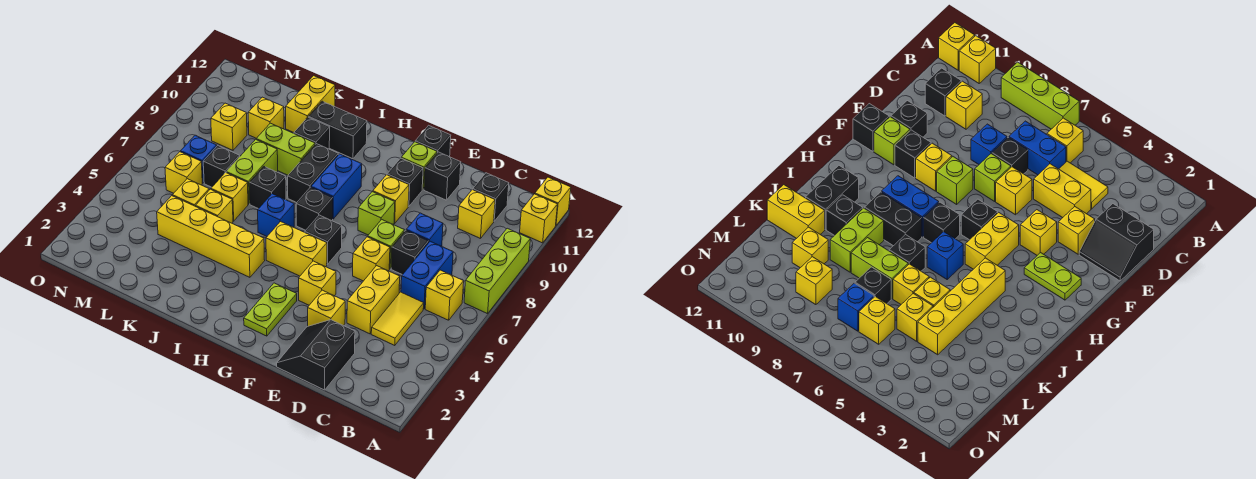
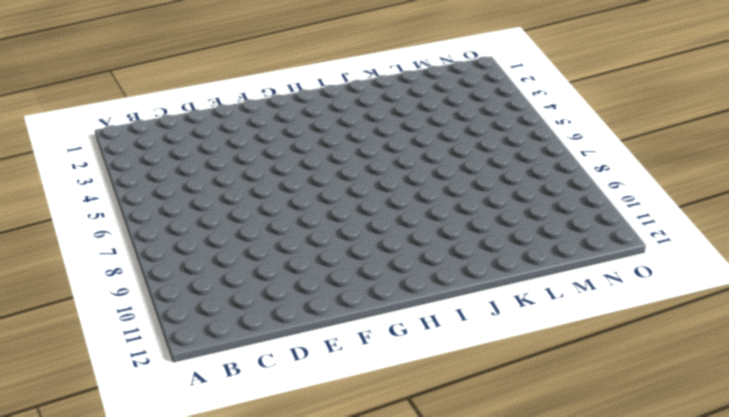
none -> lime brick A7:A9 level 1
none -> yellow brick A11 level 1
none -> yellow brick A12 level 1
none -> yellow brick B6 level 1

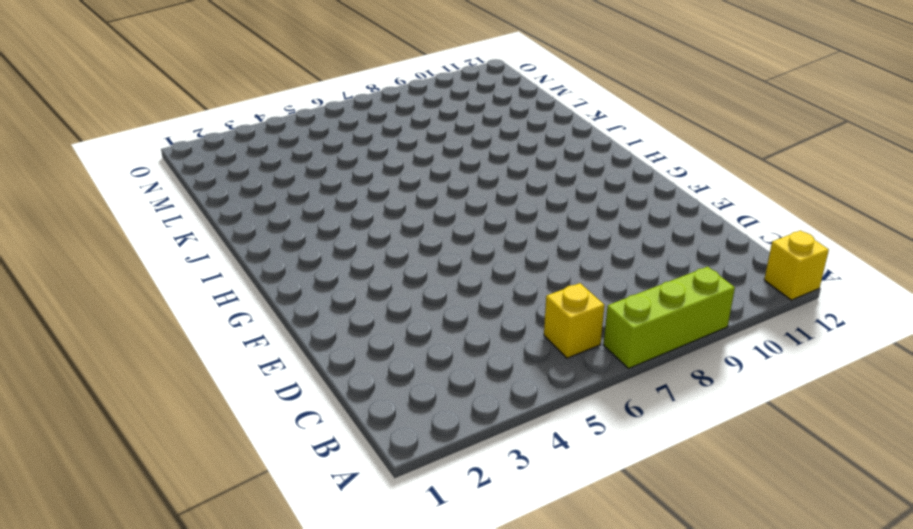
none -> yellow brick A11 level 1
none -> yellow tile C4:C5 level 1
none -> blue brick C6:C7 level 1
none -> yellow brick C10 level 1

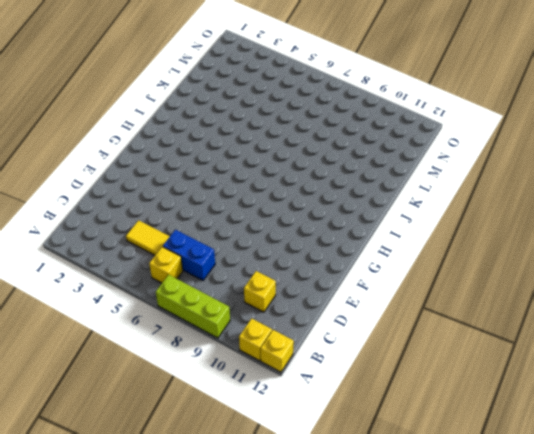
none -> black brick C11 level 1
none -> black slope D1:E2 level 1 top D
none -> yellow brick D4:D5 level 1
none -> black brick D7 level 1

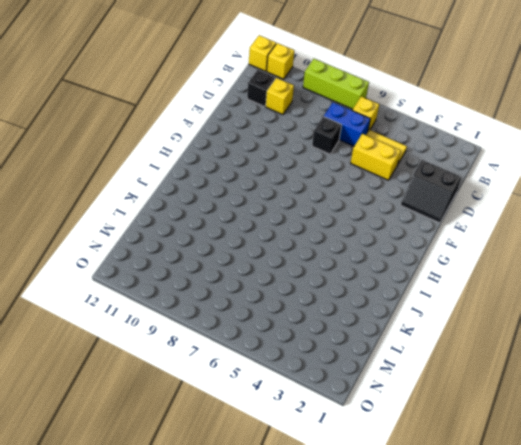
none -> blue brick D8 level 1
none -> yellow brick E3 level 1
none -> yellow brick E6 level 1
none -> lime brick E7 level 1

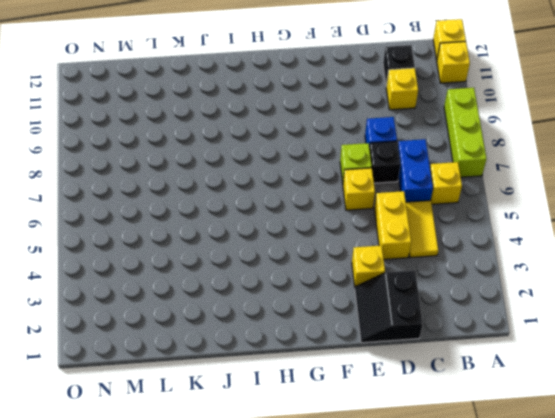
none -> black brick E11 level 1
none -> yellow brick F4 level 1
none -> lime brick F8 level 1
none -> yellow brick F9 level 1

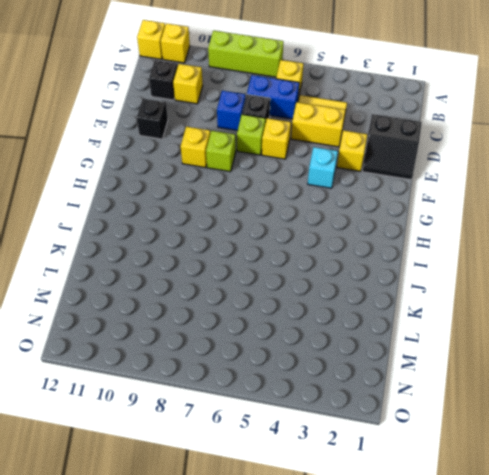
cyan brick F4 level 1 -> yellow brick F4 level 1
none -> black brick F10 level 1
none -> lime brick F11 level 1
none -> black brick F12 level 1
none -> lime plate G2:G3 level 1

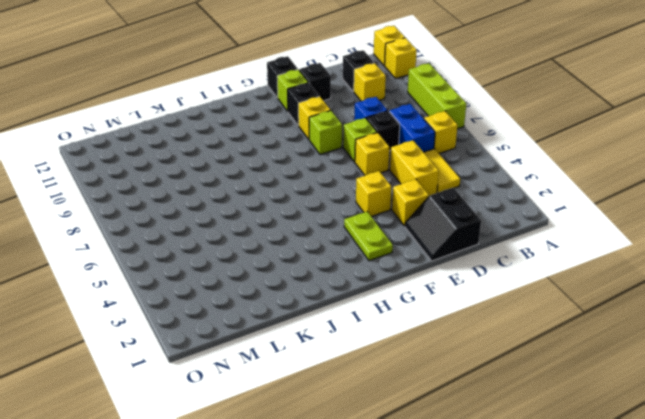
none -> yellow brick G5:H5 level 1
none -> black brick G6 level 1
none -> black brick H7 level 1
none -> blue brick H8:H9 level 1

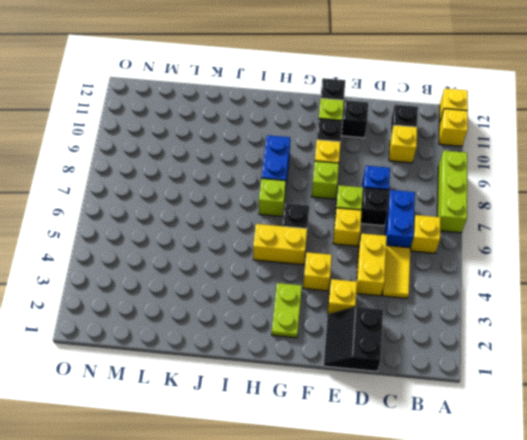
lime brick H7 level 1 -> black brick H7 level 1
none -> yellow brick I4:L4 level 1
none -> blue brick I6 level 1
none -> black brick I8:I9 level 1
none -> black brick I11:J11 level 1

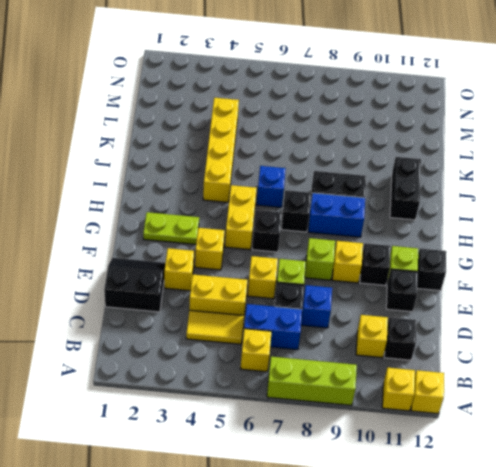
none -> black brick J7 level 1
none -> lime brick J9:K9 level 1
none -> black brick J10 level 1
none -> yellow brick K5 level 1

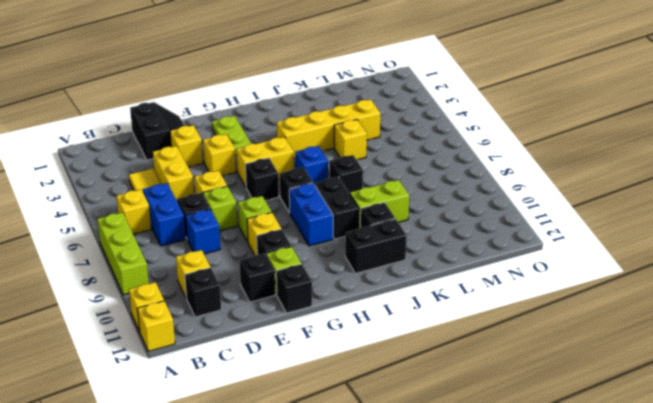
none -> yellow brick K6 level 1
none -> lime brick K7:K8 level 1
none -> yellow brick K11:K12 level 1
none -> yellow brick L5 level 1

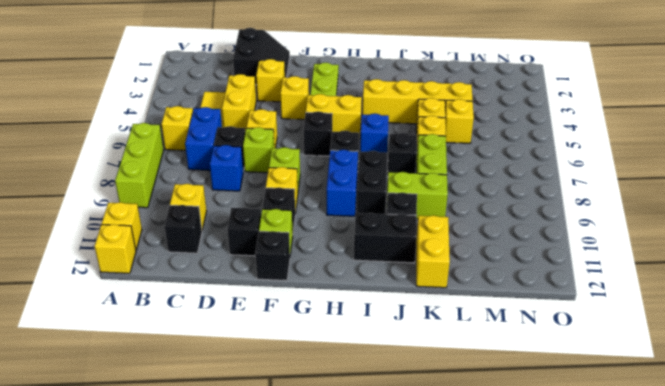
none -> black brick L7 level 1
none -> yellow brick L10 level 1
none -> yellow brick M6 level 1
none -> blue brick M7 level 1

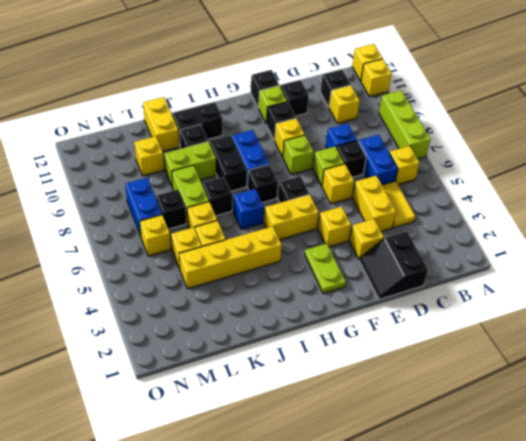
blue brick M7:M8 level 1 -> blue brick M7 level 1
none -> yellow brick M9 level 1

